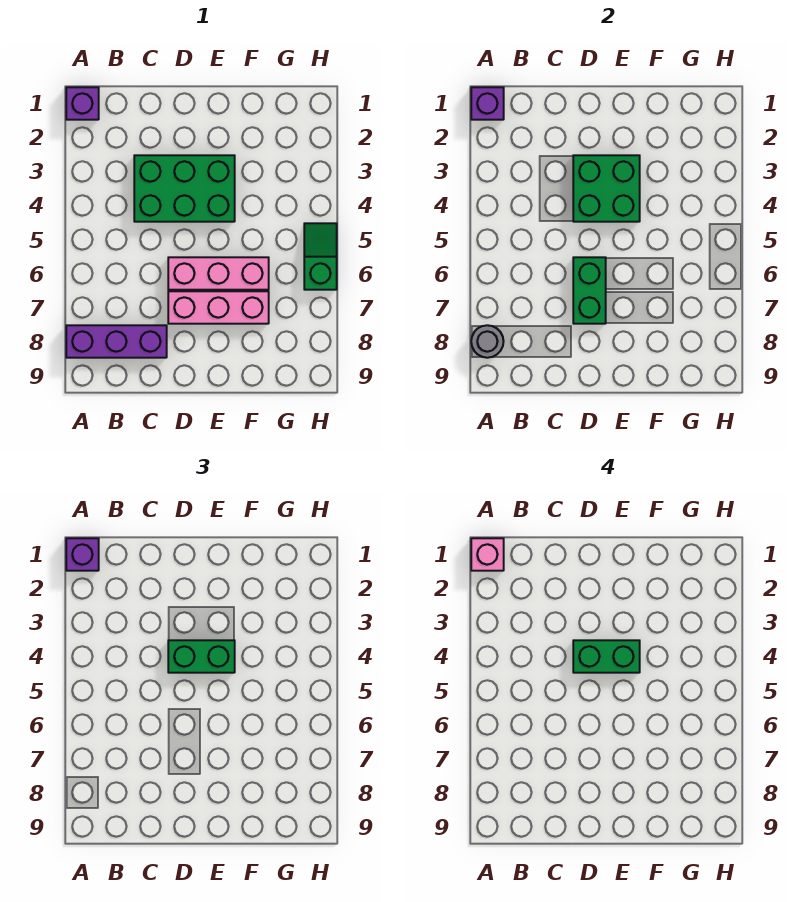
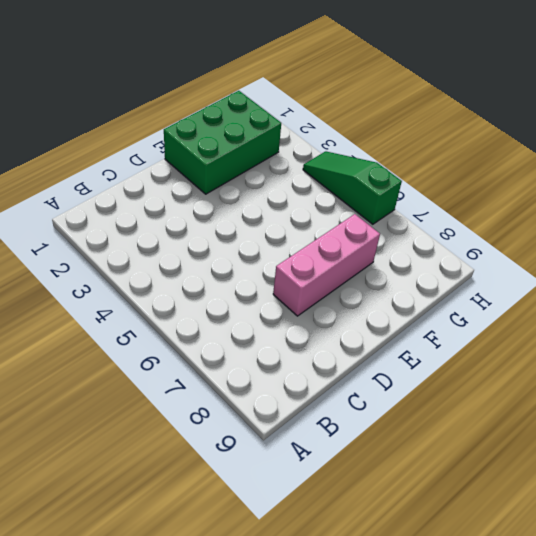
green brick E1:G2 level 1 -> green brick C3:E4 level 1
green slope H4:H6 level 1 top 6 -> green slope H5:H6 level 1 top 6
none -> purple brick A1 level 1
none -> purple brick A8:C8 level 1
none -> pink brick D6:F6 level 1

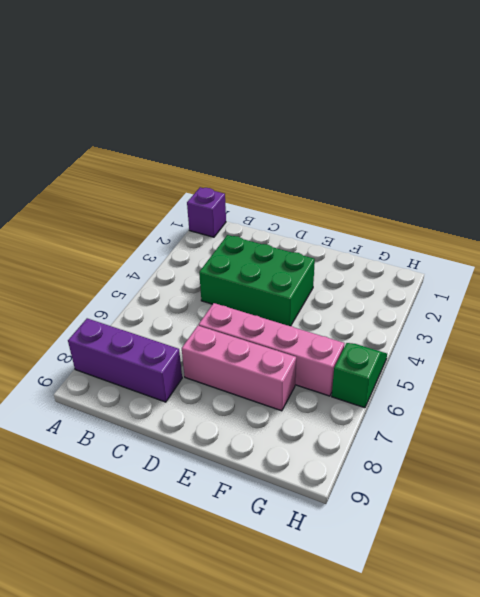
pink brick D6:G6 level 1 -> pink brick D6:F6 level 1
none -> purple brick A1 level 2
none -> grey round brick A8 level 2
none -> green brick D3:E4 level 2

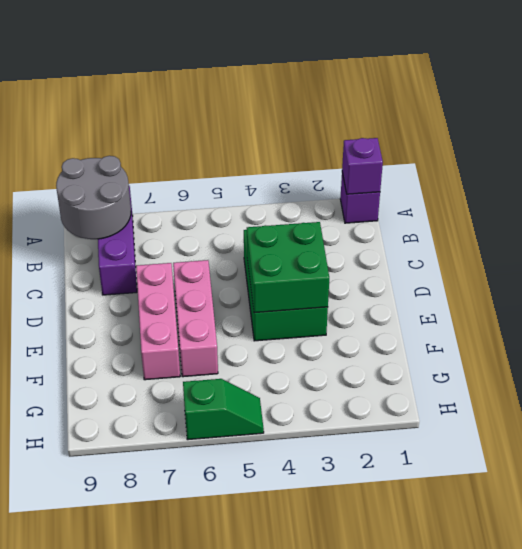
grey round brick A8:B9 level 2 -> grey round brick A8 level 2
none -> green brick D6:D7 level 2
none -> purple brick A1 level 3
none -> green brick D4:E4 level 3

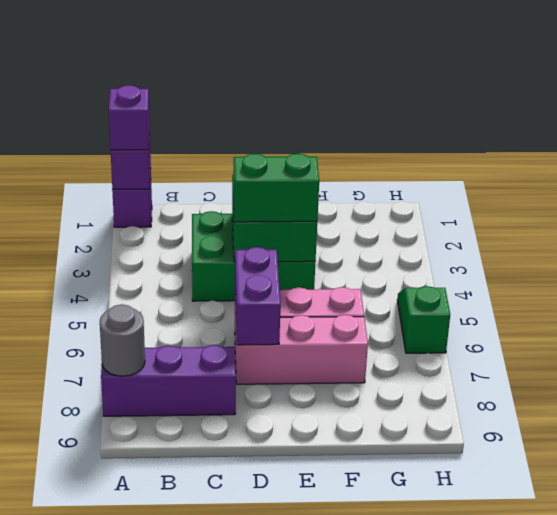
purple brick D6:D7 level 2 -> green brick D6:D7 level 2
none -> pink brick A1 level 4
none -> green brick D4:E4 level 4

